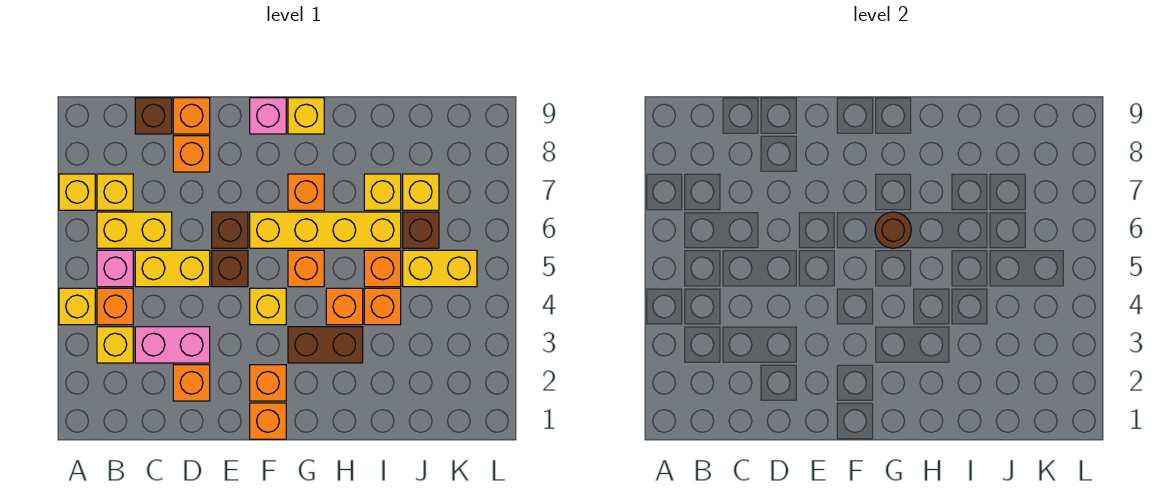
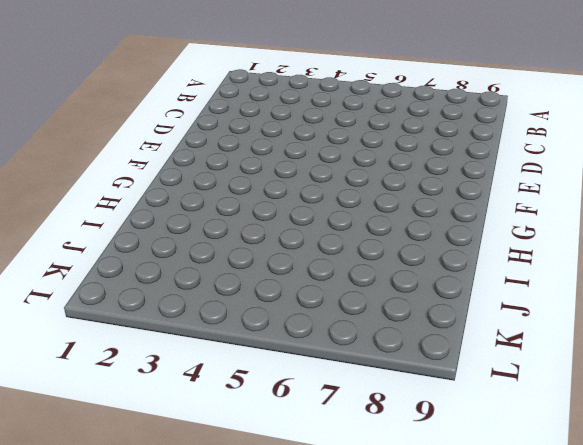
none -> yellow brick A4 level 1
none -> yellow brick A7 level 1
none -> yellow brick B3 level 1
none -> orange brick B4 level 1

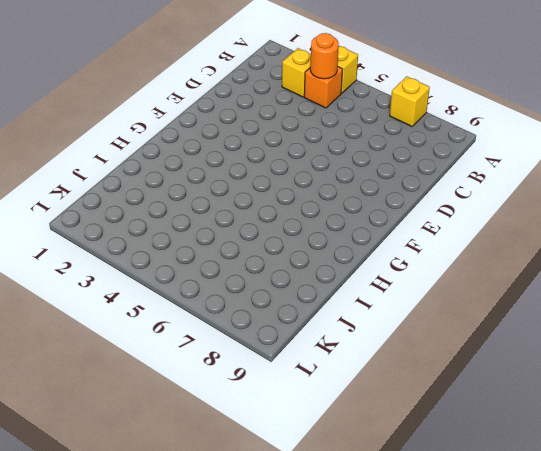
orange round brick B4 level 2 -> none
none -> pink brick B5 level 1
none -> yellow brick B6:C6 level 1
none -> yellow brick B7 level 1
none -> pink brick C3:D3 level 1

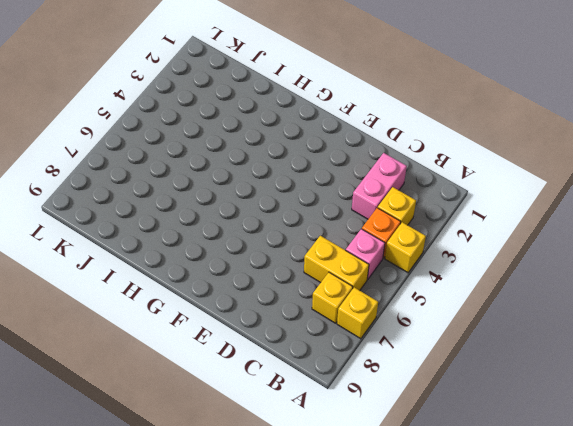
pink brick C2:C3 level 1 -> pink brick C3:D3 level 1
none -> yellow brick C5:D5 level 1
none -> brown brick C9 level 1
none -> orange brick D2 level 1
none -> orange brick D8 level 1

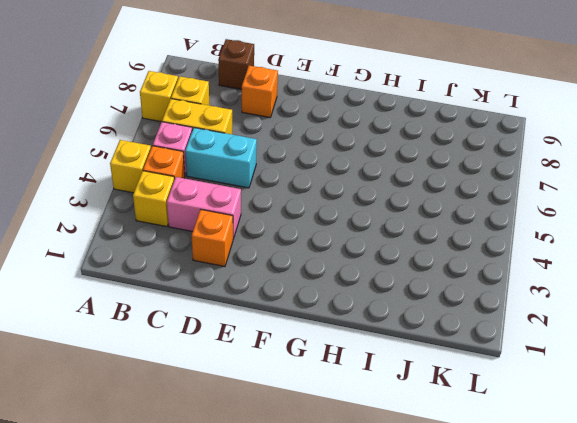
cyan brick C5:D5 level 1 -> yellow brick C5:D5 level 1
none -> orange brick D9 level 1
none -> brown brick E5 level 1
none -> brown brick E6 level 1
none -> orange brick F1 level 1

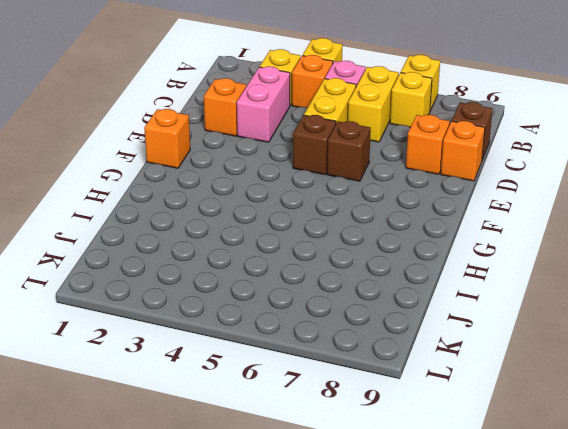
none -> orange brick F2 level 1
none -> yellow brick F4 level 1
none -> yellow brick F6:I6 level 1
none -> pink brick F9 level 1

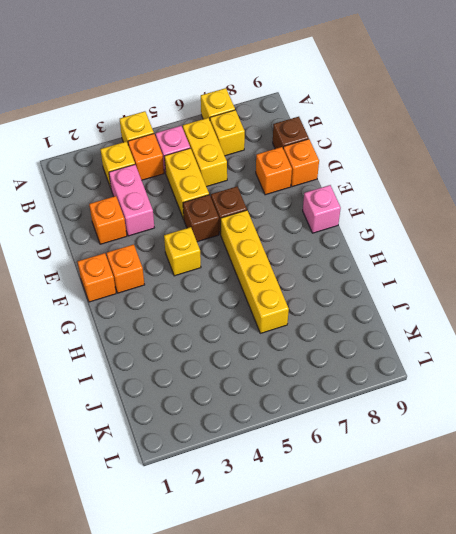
none -> brown brick G3:H3 level 1
none -> orange brick G5 level 1
none -> orange brick G7 level 1
none -> yellow brick G9 level 1

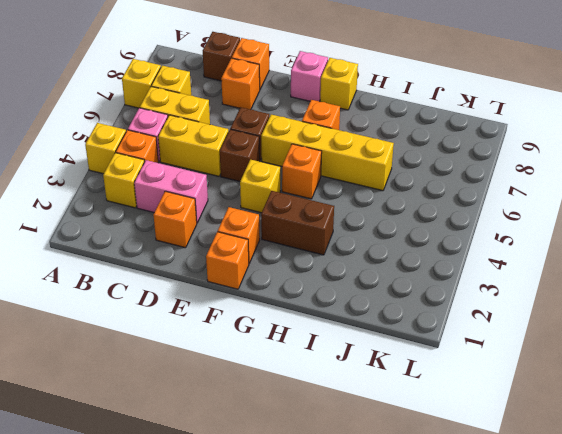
none -> orange brick H4 level 1
none -> orange brick I4 level 1
none -> orange brick I5 level 1
none -> yellow brick I7 level 1

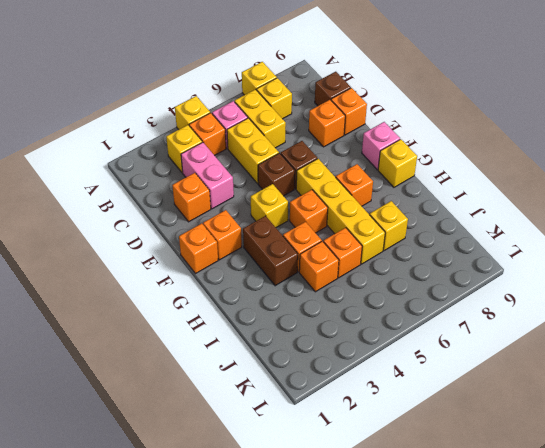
none -> yellow brick J5:K5 level 1
none -> brown brick J6 level 1
none -> yellow brick J7 level 1
none -> brown round brick G6 level 2

